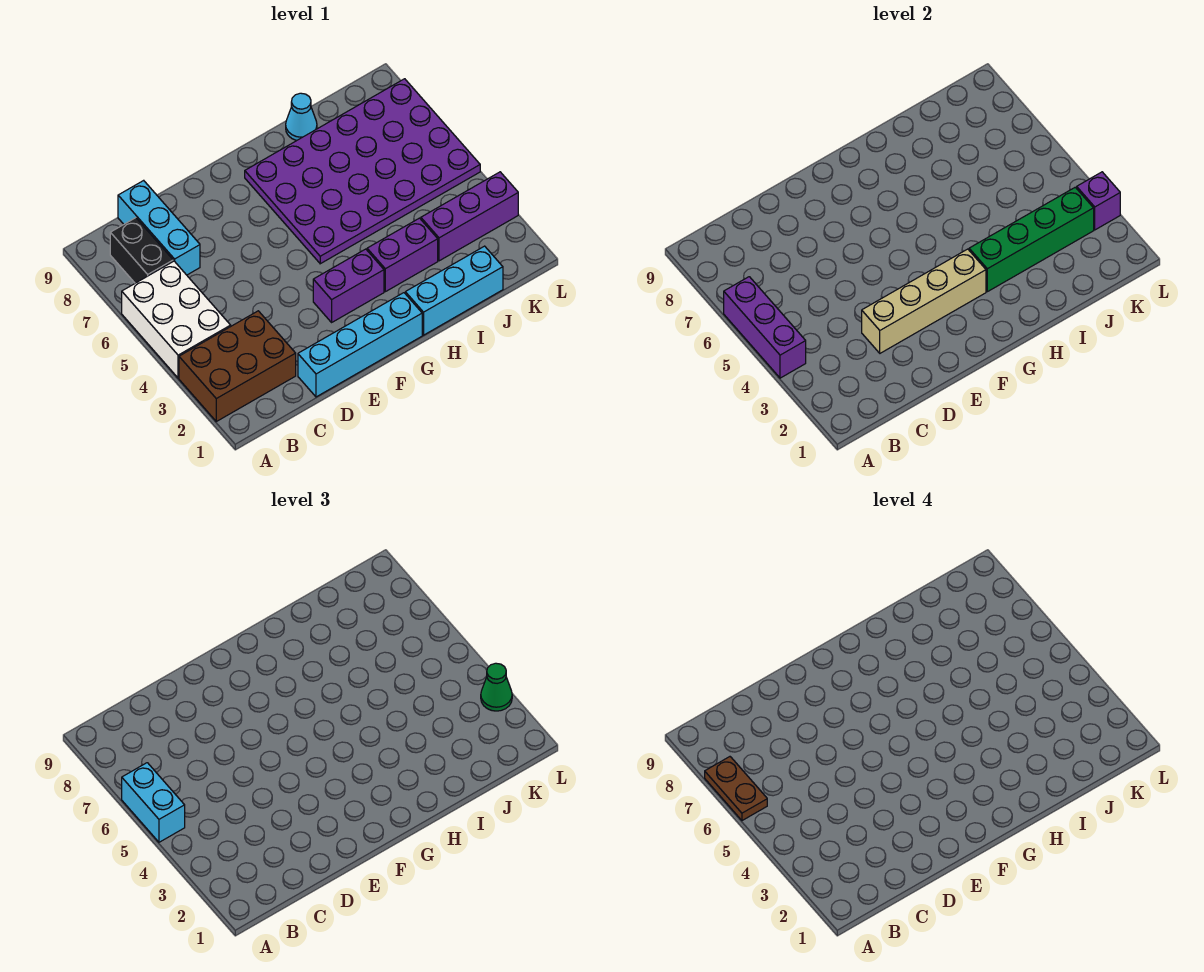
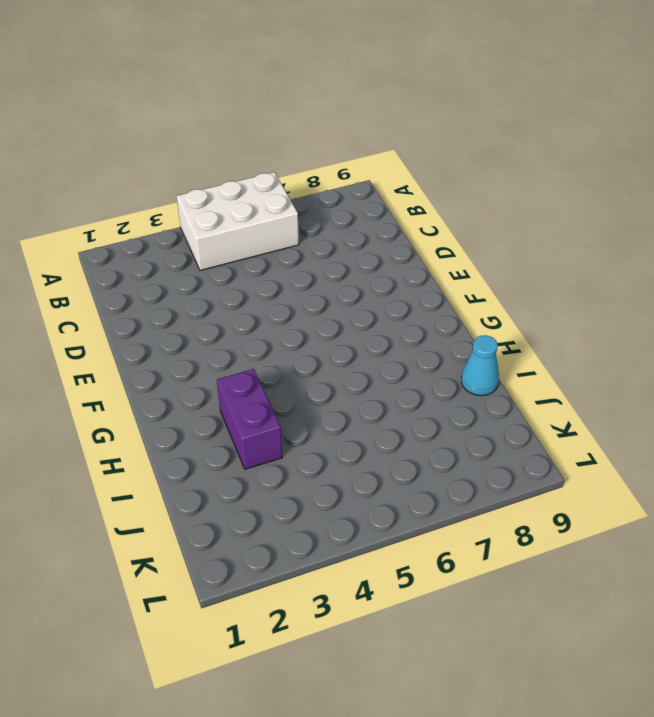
none -> brown brick A2:C3 level 1
none -> black brick B7:B8 level 1
none -> cyan brick C7:C9 level 1

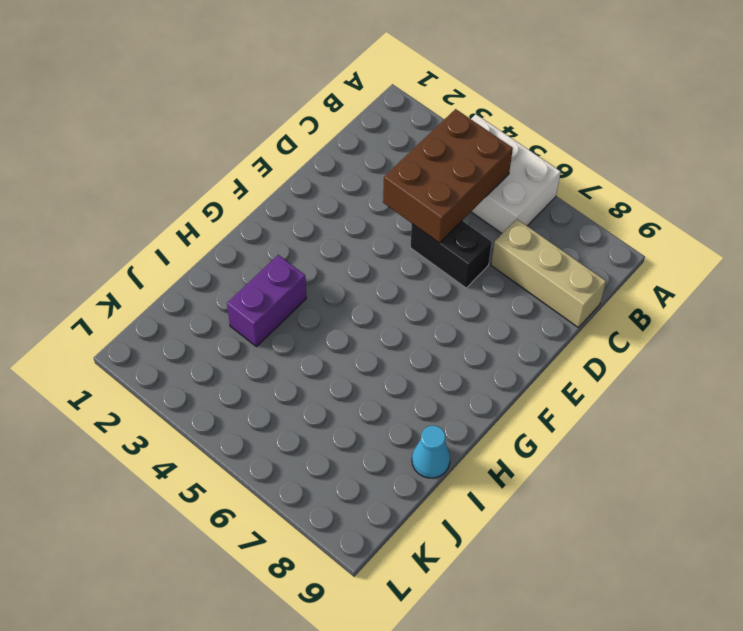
brown brick B4:D5 level 2 -> brown brick A2:C3 level 1
tan brick C7:C9 level 1 -> cyan brick C7:C9 level 1
black brick D5:D6 level 1 -> black brick B7:B8 level 1
none -> cyan brick D1:G1 level 1
none -> purple brick F3:G3 level 1
none -> purple plate G5:L8 level 1

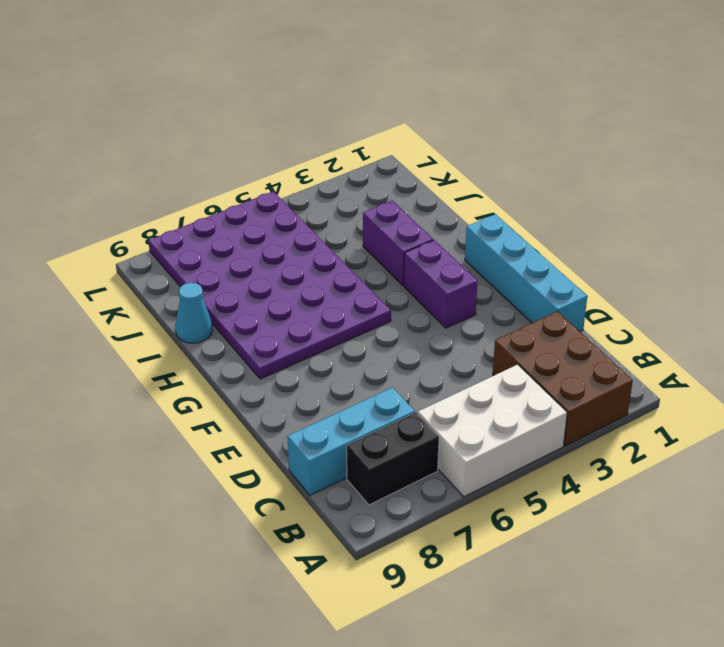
none -> cyan brick H1:J1 level 1
none -> purple brick J3:L3 level 1
none -> purple brick A4:A6 level 2

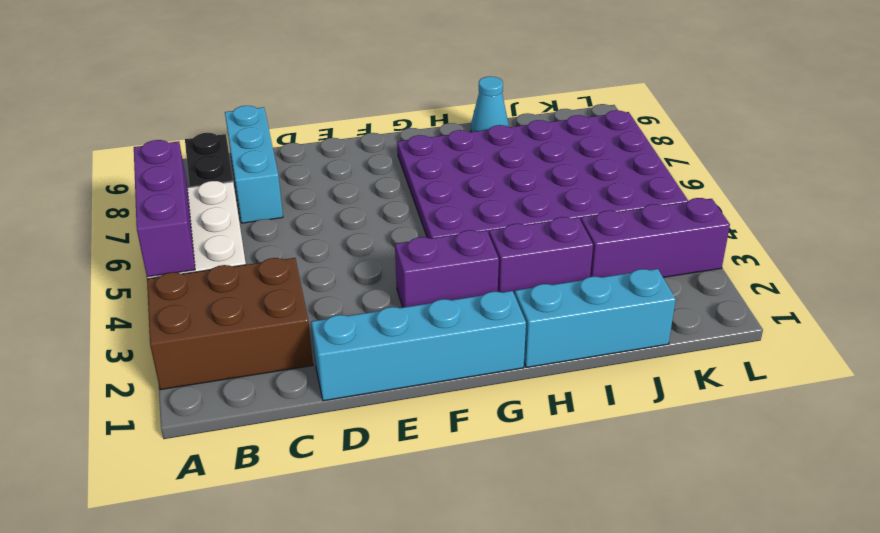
none -> tan brick D3:G3 level 2
none -> green brick H3:K3 level 2
none -> purple brick L3 level 2

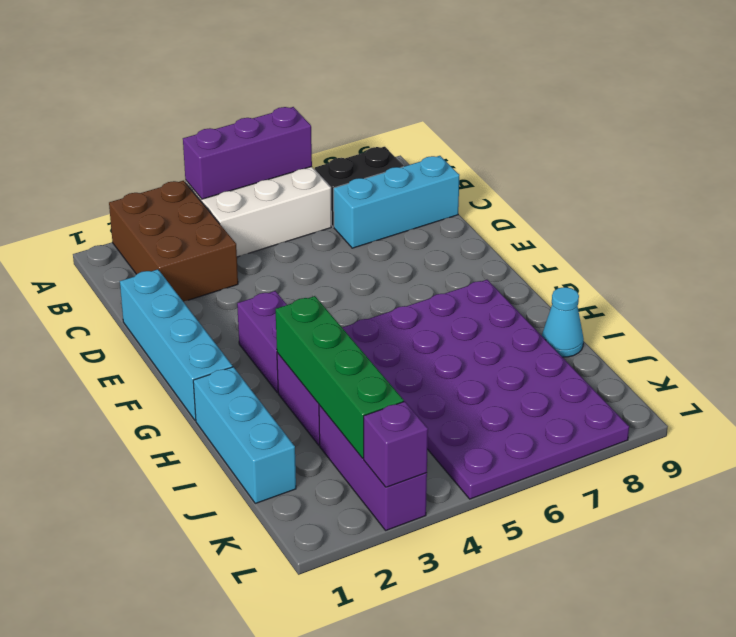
none -> tan brick D3:G3 level 2
none -> cyan brick A5:A6 level 3
none -> green cone L3 level 3

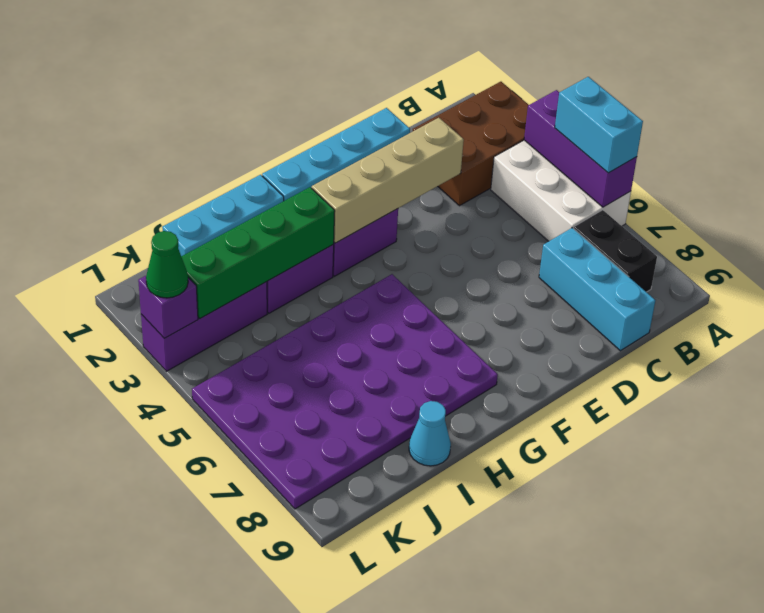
none -> brown plate A6:A7 level 4

